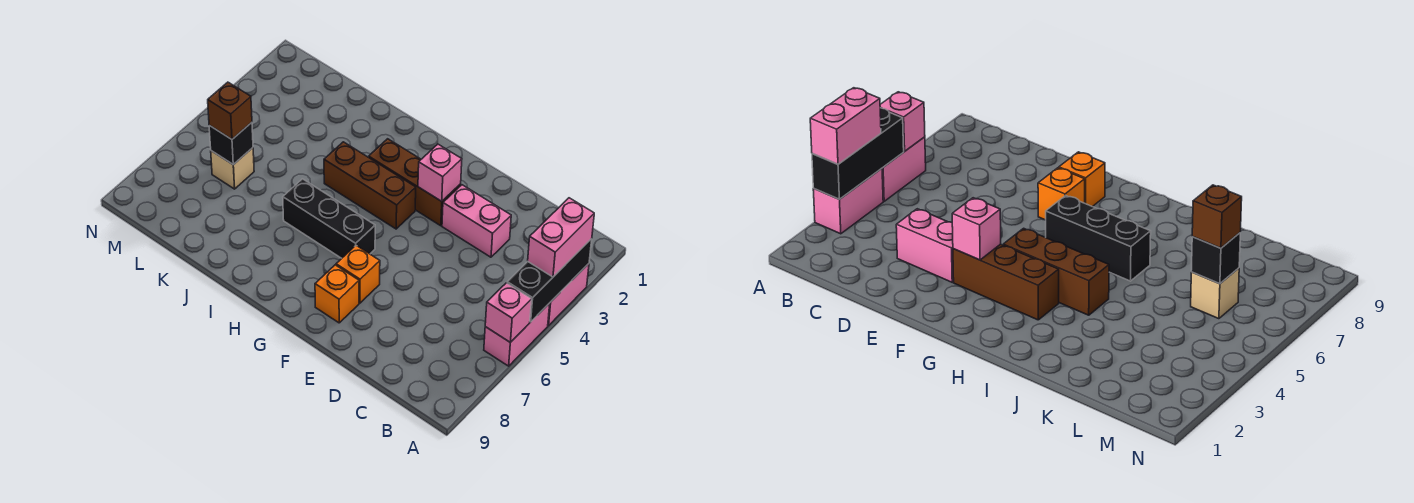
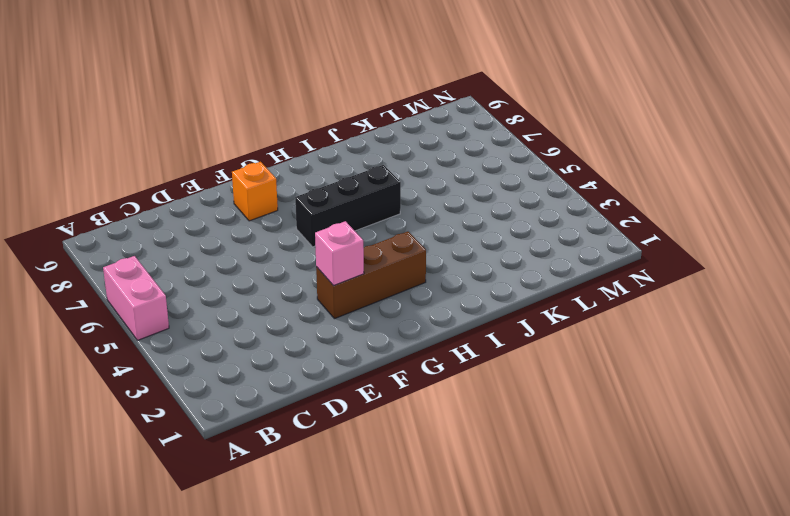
none -> pink brick A3:A4 level 1
none -> pink brick D3:E3 level 1
none -> orange brick F7 level 1

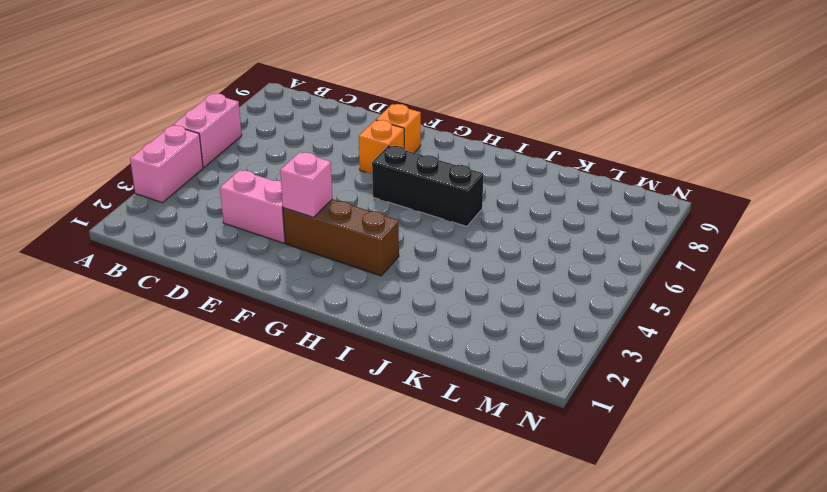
none -> brown brick G4:I4 level 1
none -> tan brick L6 level 1
none -> black brick A3:A5 level 2

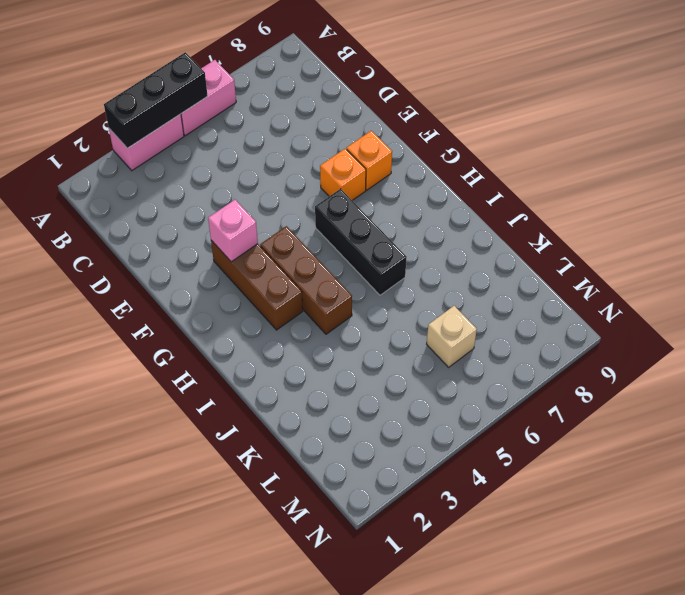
none -> pink brick D3:E3 level 1
none -> pink brick A6 level 2
none -> black brick L6 level 2

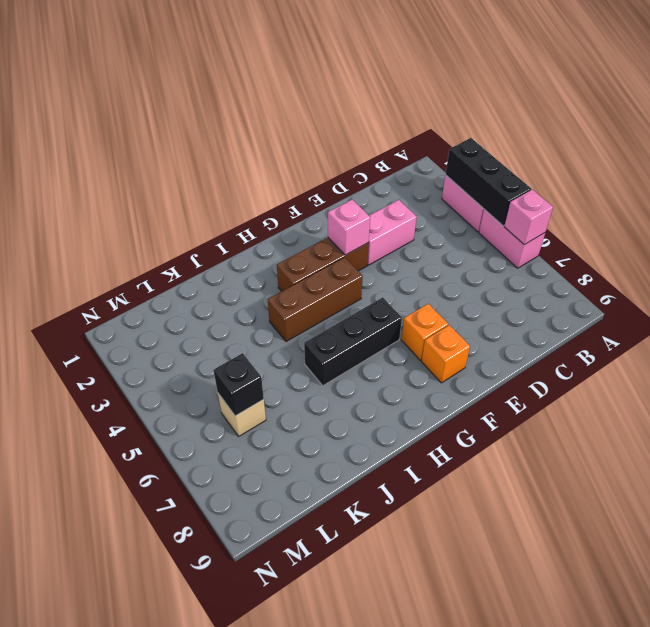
none -> pink brick A3:A4 level 3
none -> brown brick L6 level 3

